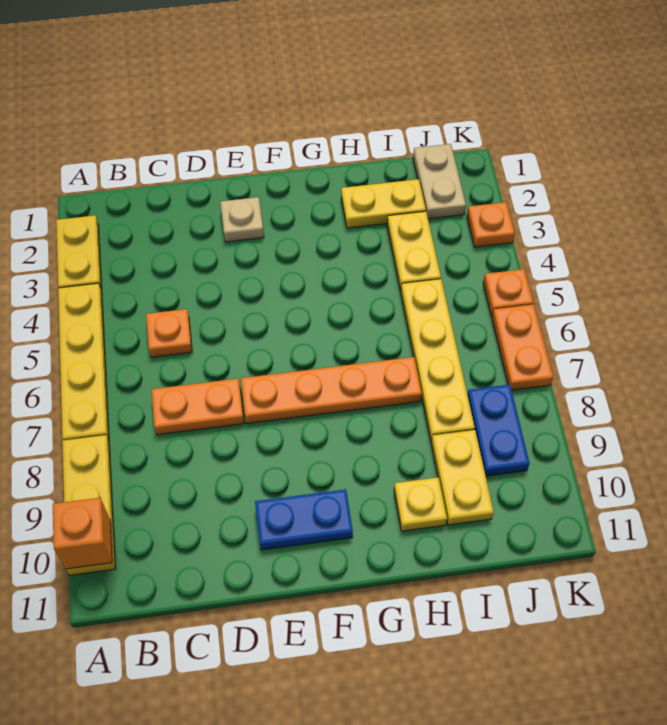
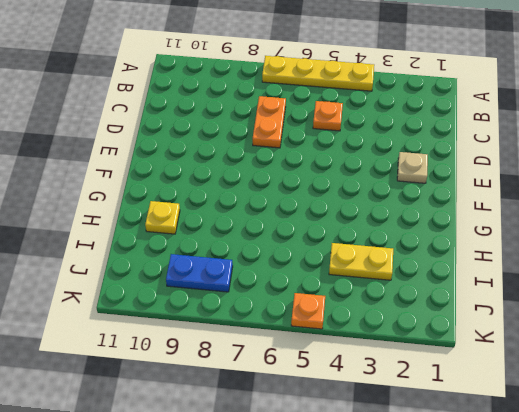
none -> yellow plate A2:A3 level 1
none -> yellow plate A8:A10 level 1
none -> orange plate E7:H7 level 1

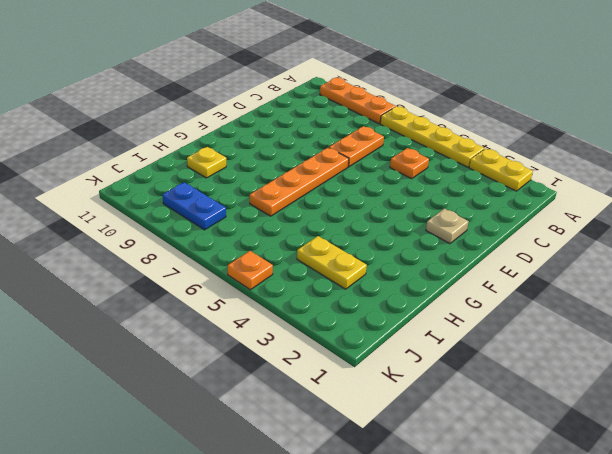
orange plate A8:A10 level 1 -> yellow plate A8:A10 level 1
none -> blue plate E10:F10 level 1
none -> yellow plate H2:I2 level 1
none -> yellow plate I5:I8 level 1

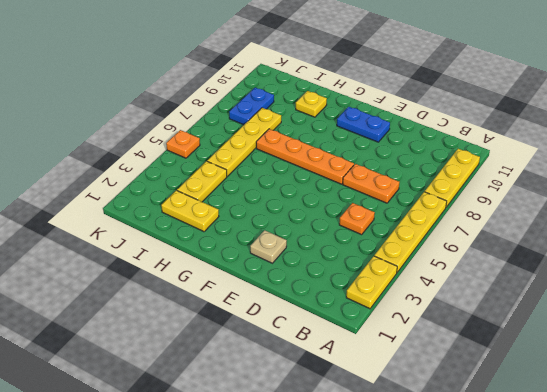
none -> yellow plate I9:I10 level 1
none -> tan plate J1:J2 level 1
none -> orange plate K3 level 1

